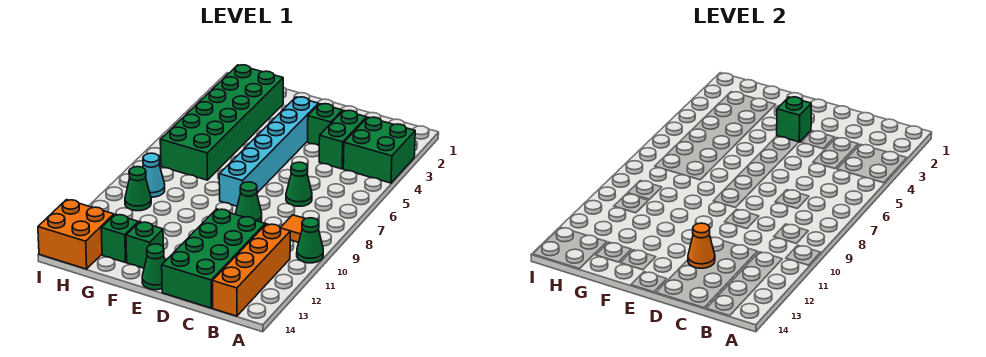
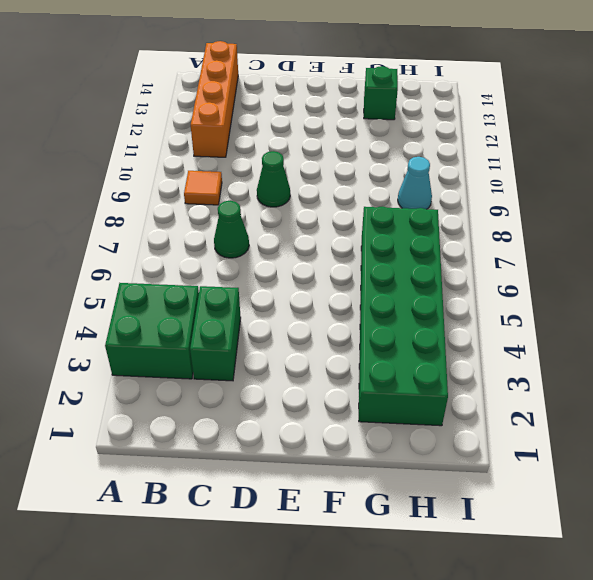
none -> green cone A10 level 1
none -> green brick C11:D14 level 1
none -> green brick D3 level 1

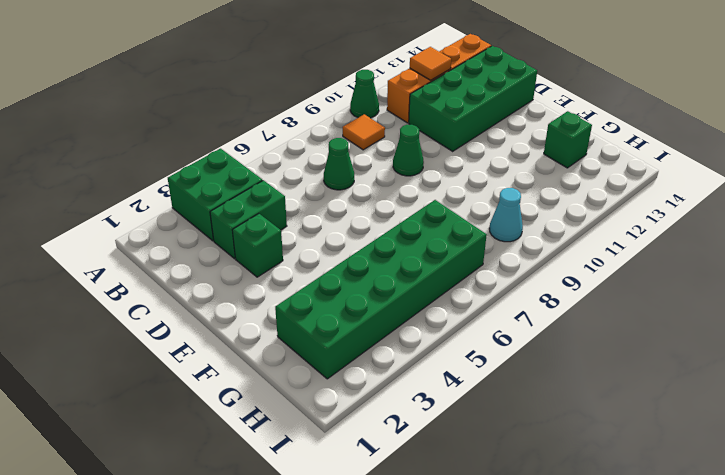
orange tile B12 level 2 -> none
none -> cyan brick E3:E8 level 1
none -> green cone E14 level 1
none -> green brick F13 level 1

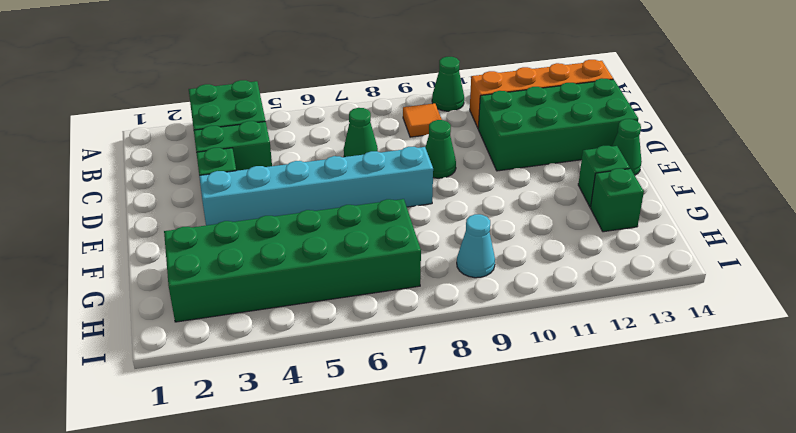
none -> green cone H10 level 1
none -> orange brick H13:I14 level 1
none -> orange cone D12 level 2

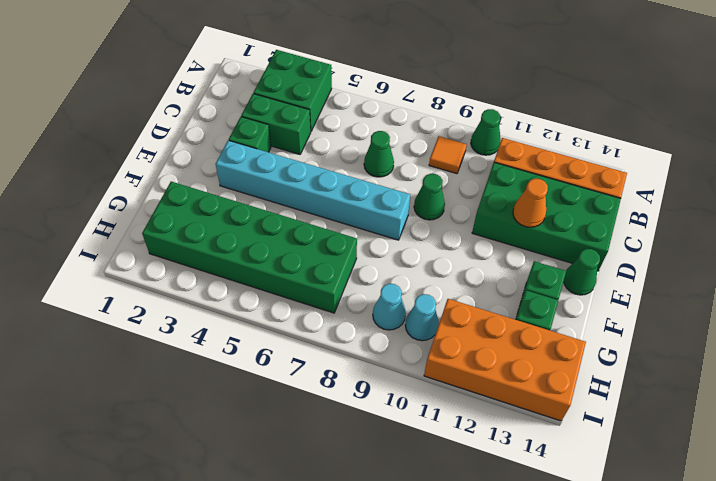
cyan cone H10 level 1 -> green cone H10 level 1
orange brick H11:I14 level 1 -> orange brick H13:I14 level 1
none -> green brick E3 level 2

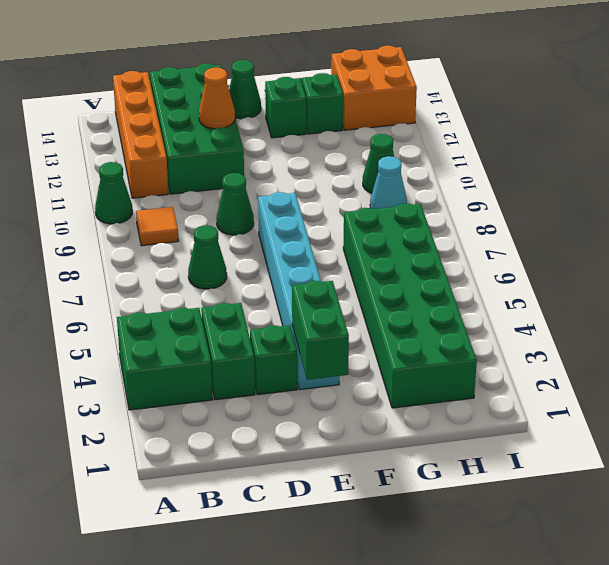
green brick E2:E3 level 2 -> green brick E3 level 2

